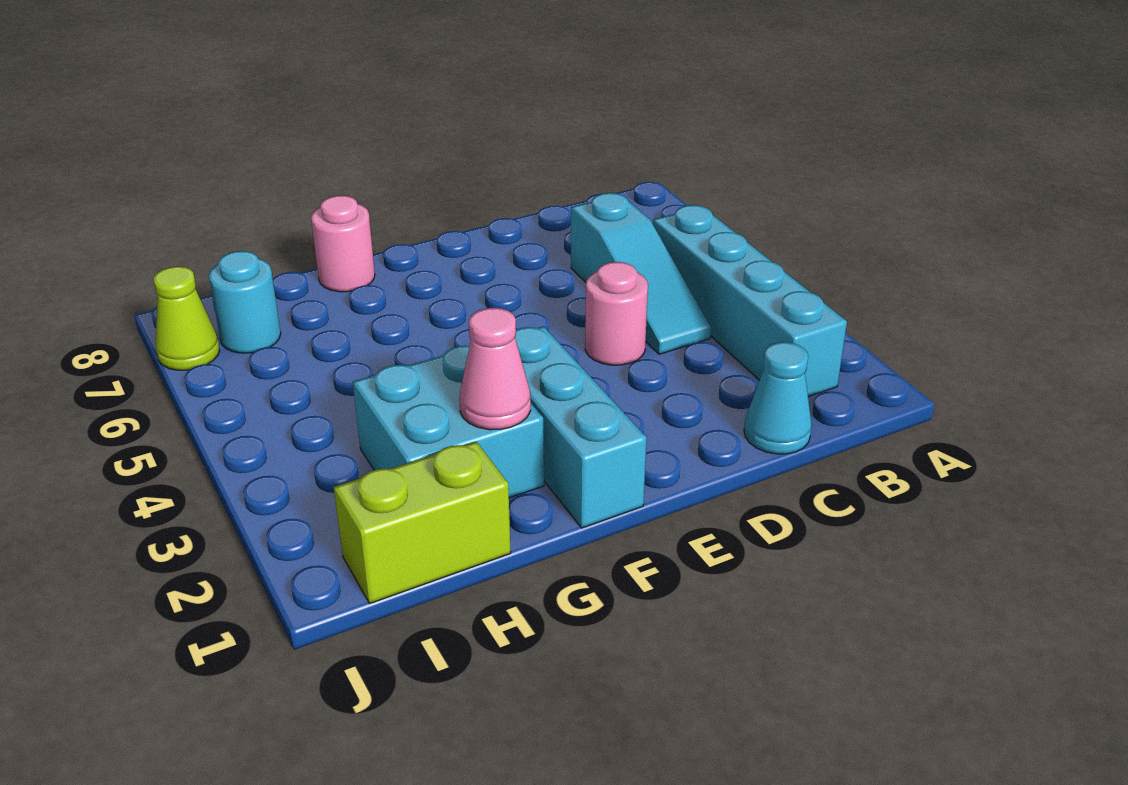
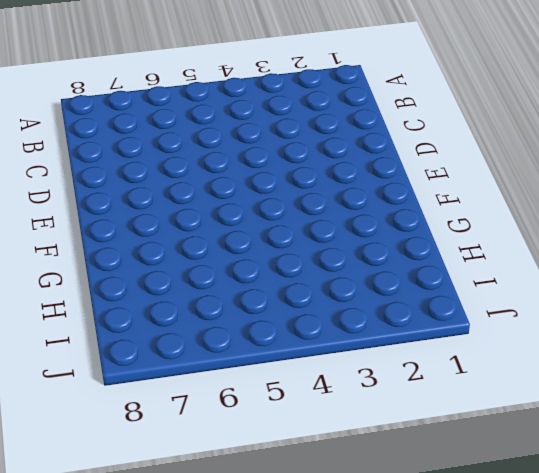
none -> cyan brick B2:B5 level 1
none -> cyan cone C1 level 1

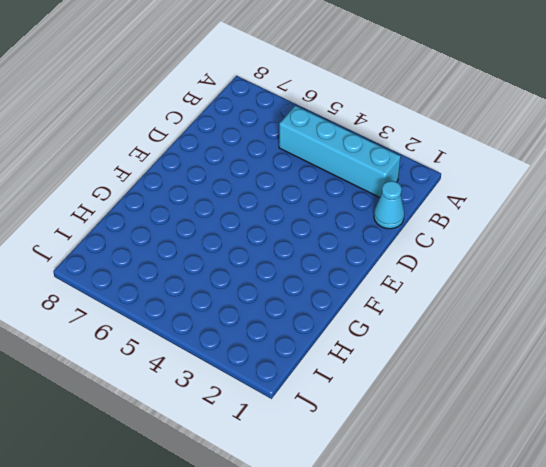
none -> cyan slope C4:C6 level 1 top 6
none -> pink round brick D4 level 1

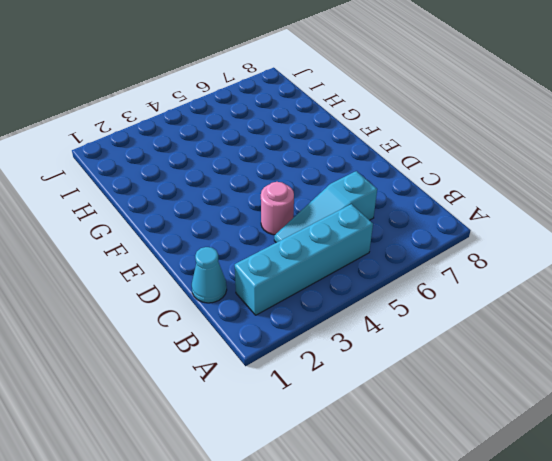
none -> cyan brick F1:F3 level 1
none -> cyan brick G2:H3 level 1

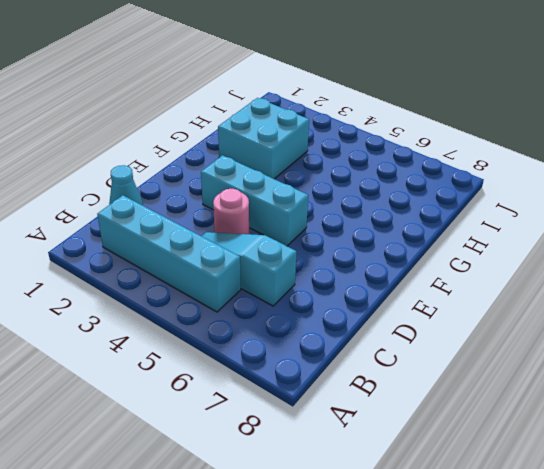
cyan brick E3:E5 level 1 -> cyan brick F1:F3 level 1
none -> pink round brick G8 level 1
none -> lime brick H1:I1 level 1

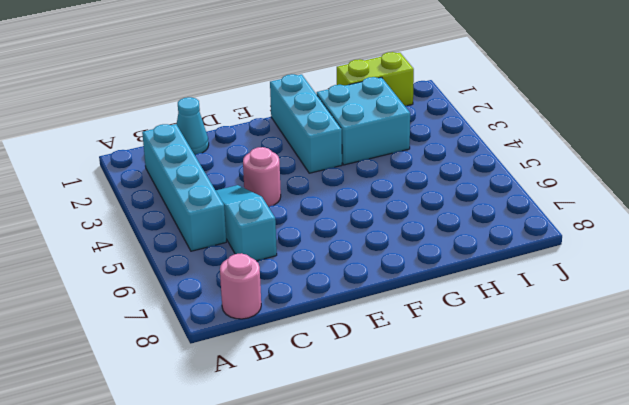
pink round brick B8 level 1 -> pink round brick G8 level 1
none -> cyan round brick I7 level 1
none -> lime cone J7 level 1

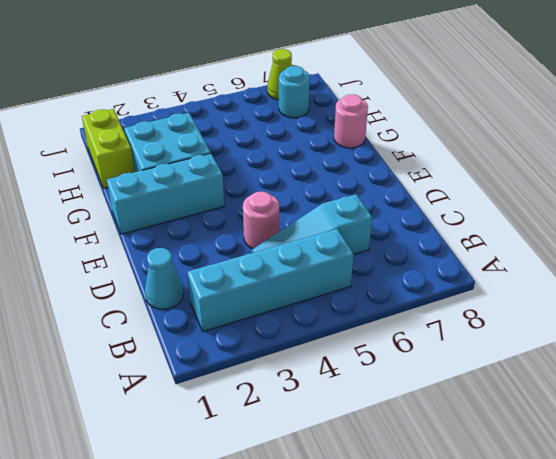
none -> pink cone G2 level 2

